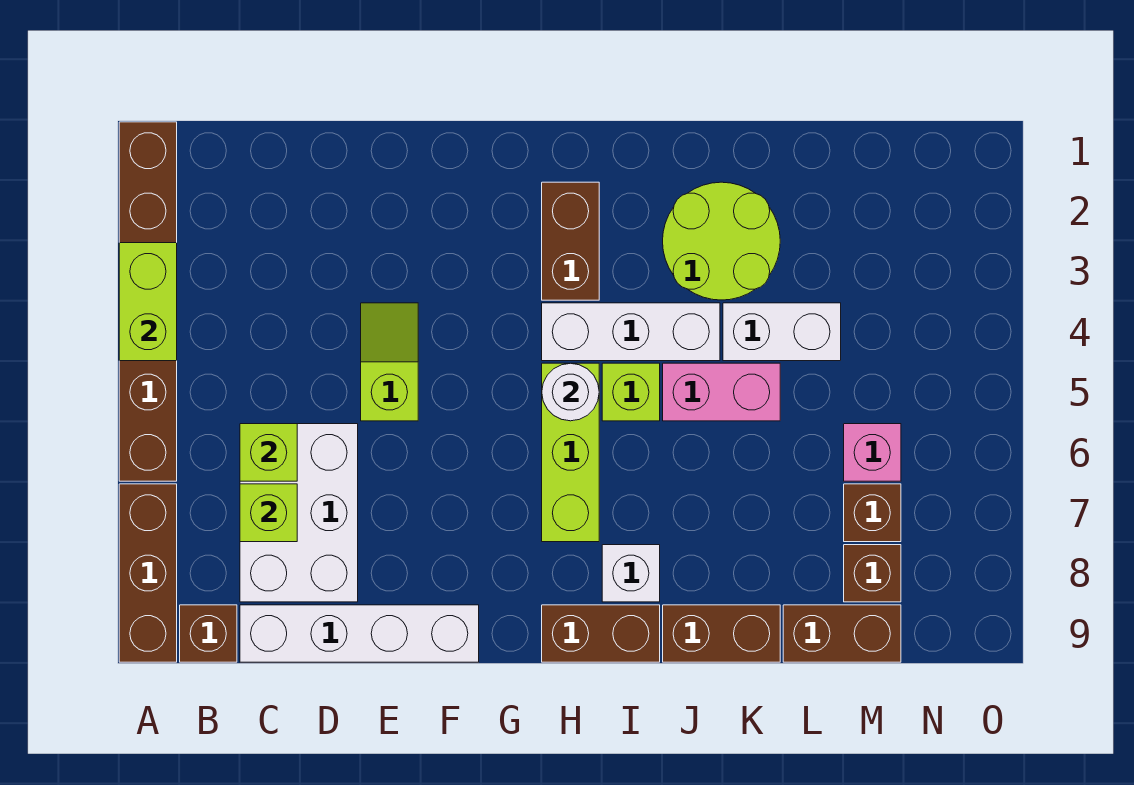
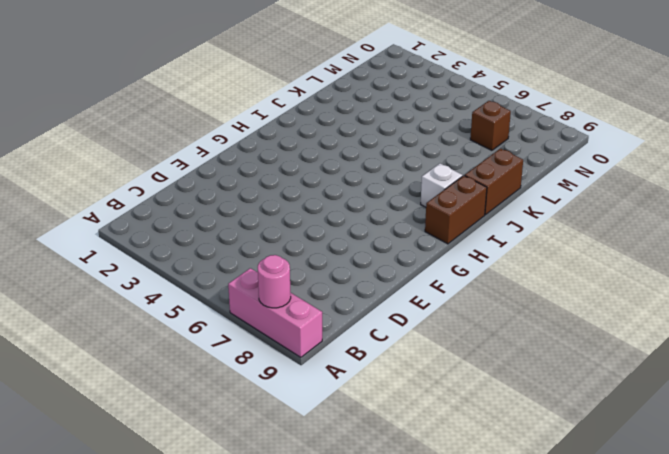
pink brick A7:A9 level 1 -> brown brick A7:A9 level 1
pink round brick A8 level 2 -> none
none -> brown brick A1:A6 level 1
none -> brown brick B9 level 1
none -> white brick C6:D8 level 1

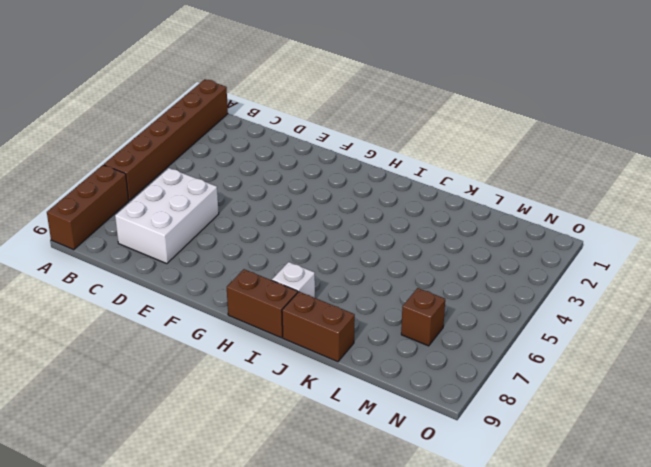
none -> brown brick B9 level 1
none -> white brick C9:F9 level 1
none -> lime slope E4:E5 level 1 top 5

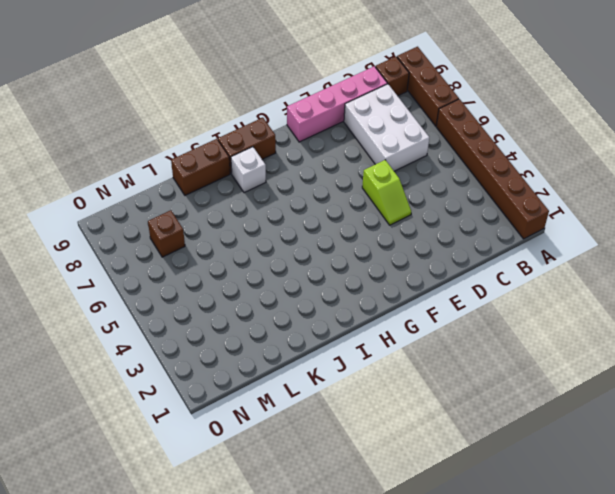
pink brick C9:F9 level 1 -> white brick C9:F9 level 1
none -> brown brick H2:H3 level 1
none -> white brick H4:J4 level 1
none -> lime brick H5:H7 level 1

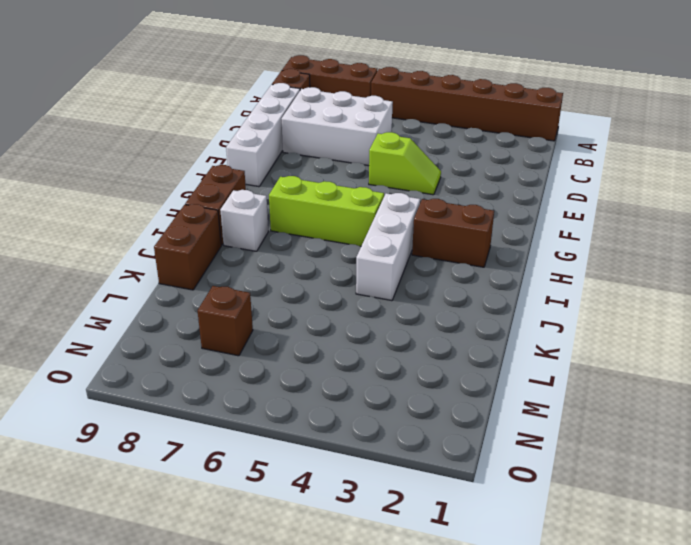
none -> lime brick I5 level 1
none -> lime round brick J2:K3 level 1
none -> pink brick J5:K5 level 1

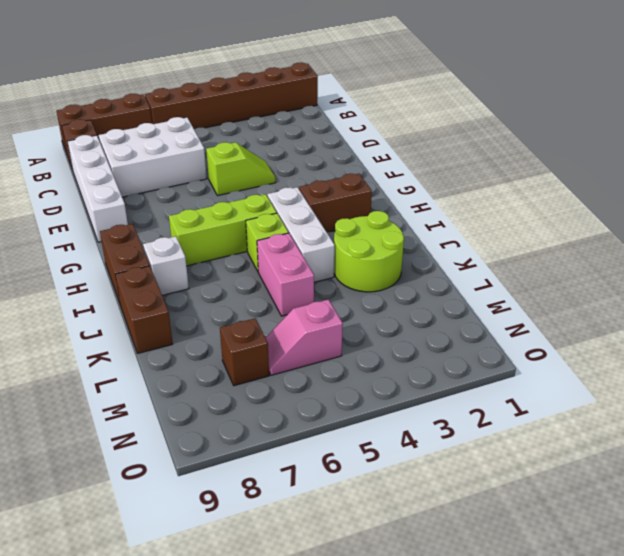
pink slope M5:M6 level 1 top 5 -> pink brick M6 level 1
none -> white brick K4:L4 level 1
none -> brown brick L9:M9 level 1
none -> brown brick M8 level 1

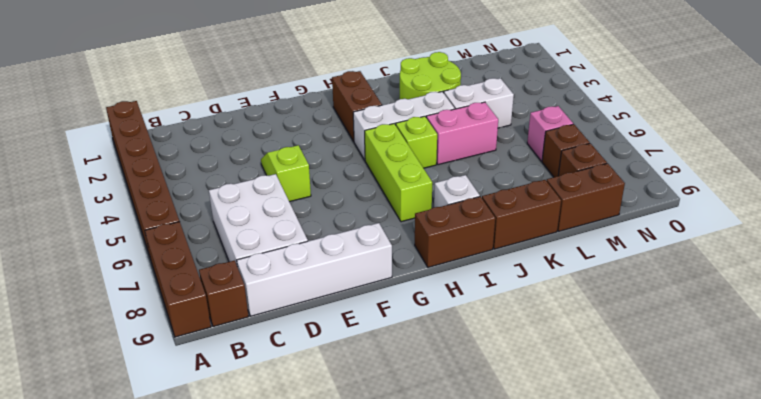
none -> lime brick A3:A4 level 2
none -> lime brick C6 level 2
none -> lime brick C7 level 2

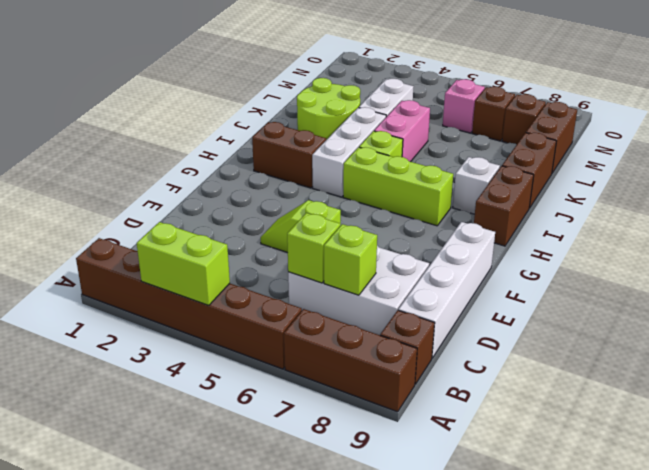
none -> white round brick H5 level 2

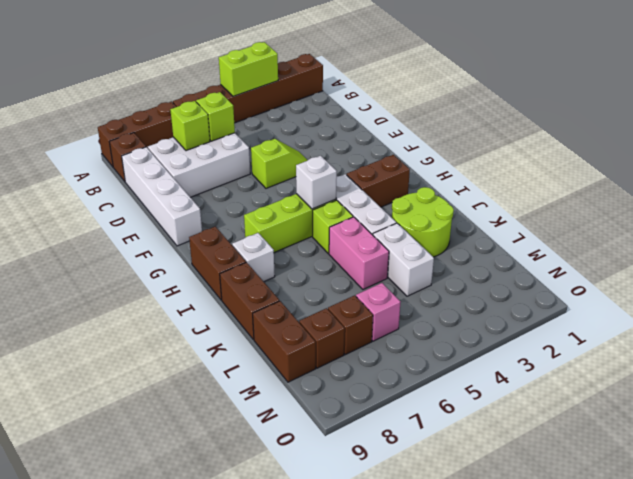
white brick H5 level 2 -> white round brick H5 level 2

